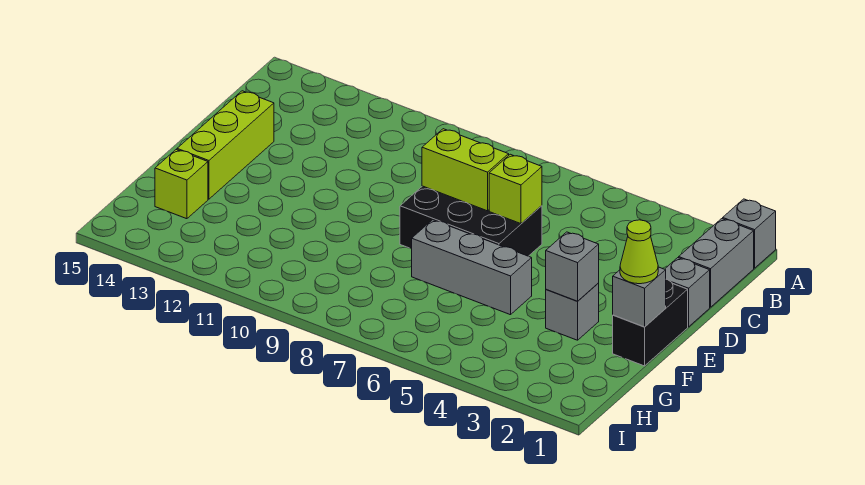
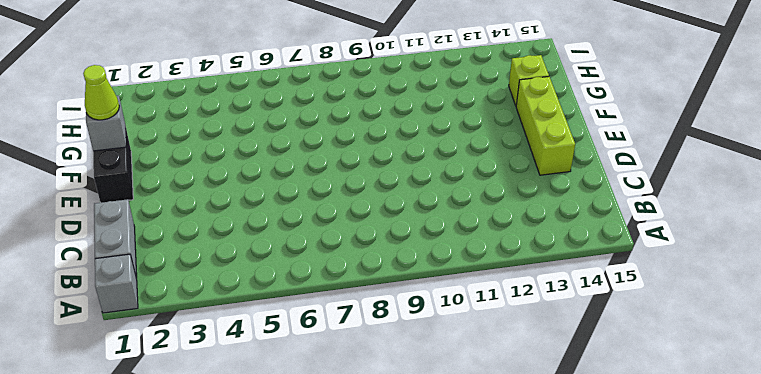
none -> grey brick D1 level 1
none -> black brick D6:E8 level 1
none -> grey brick F3 level 1

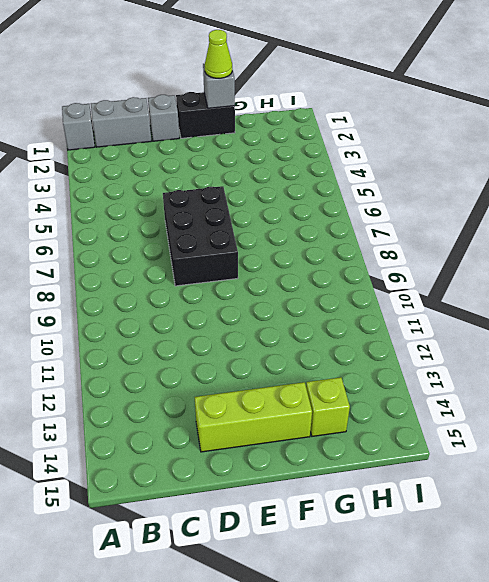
none -> grey brick F3 level 1
none -> grey brick F5:F7 level 1
none -> lime brick D6 level 2

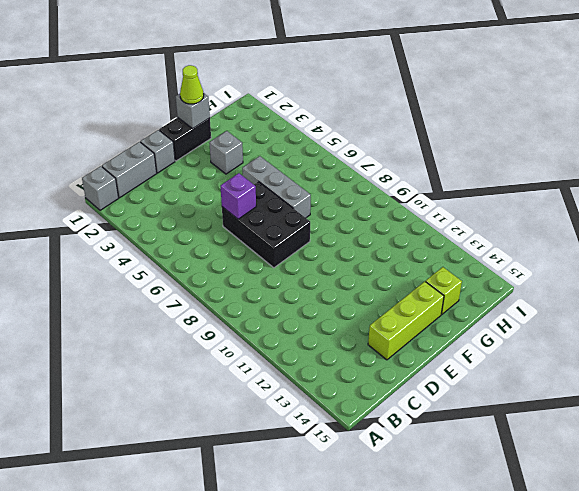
purple brick D6 level 2 -> lime brick D6 level 2
none -> lime brick D7:D8 level 2
none -> grey brick F3 level 2

